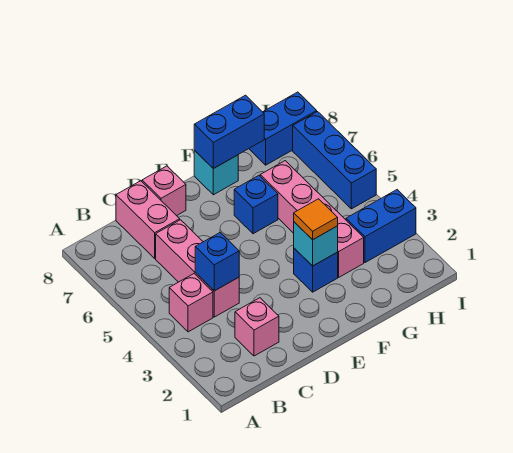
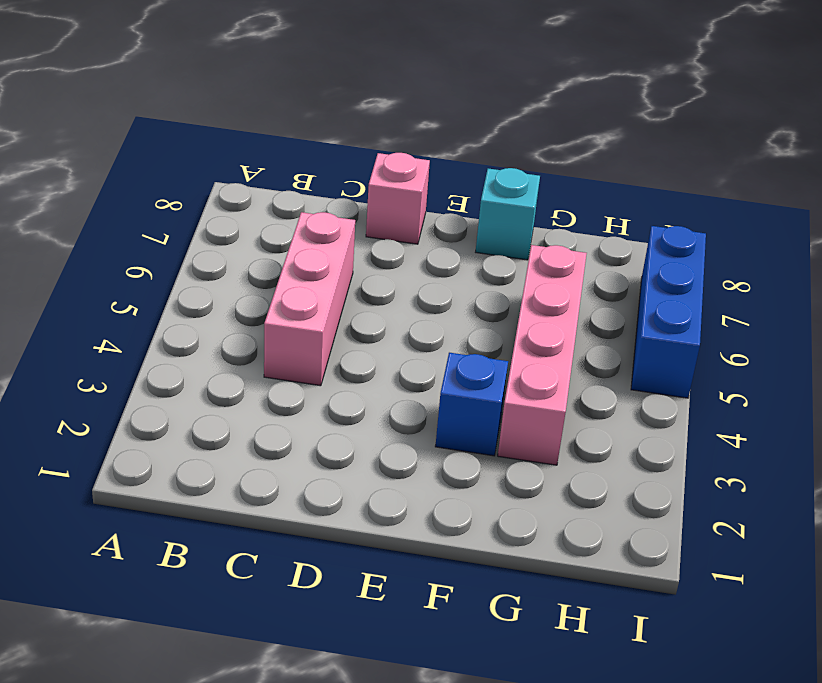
none -> pink brick B4 level 1
none -> pink brick C2 level 1
none -> pink brick C7:C8 level 1

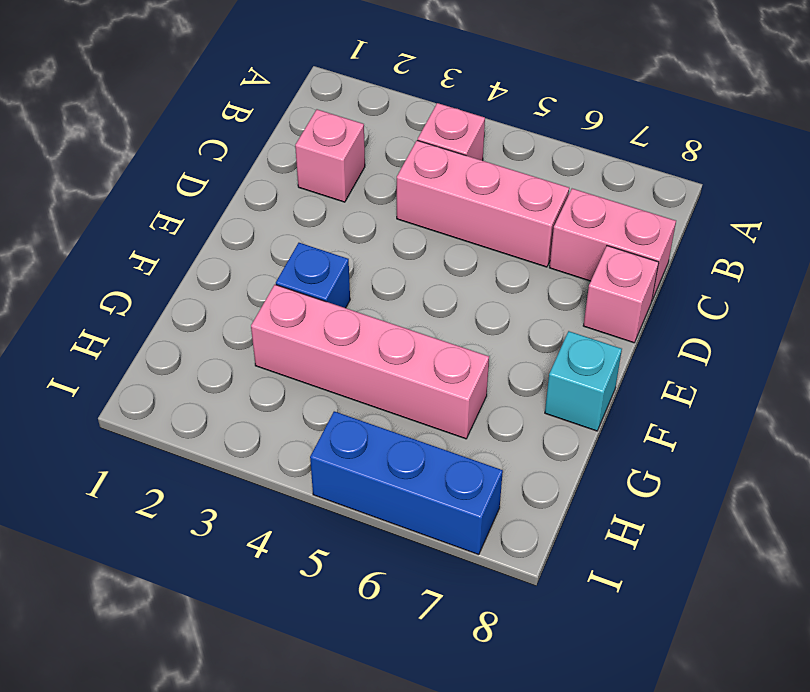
none -> blue brick F6 level 1
none -> blue brick H3:I3 level 1
none -> blue brick H8:I8 level 1

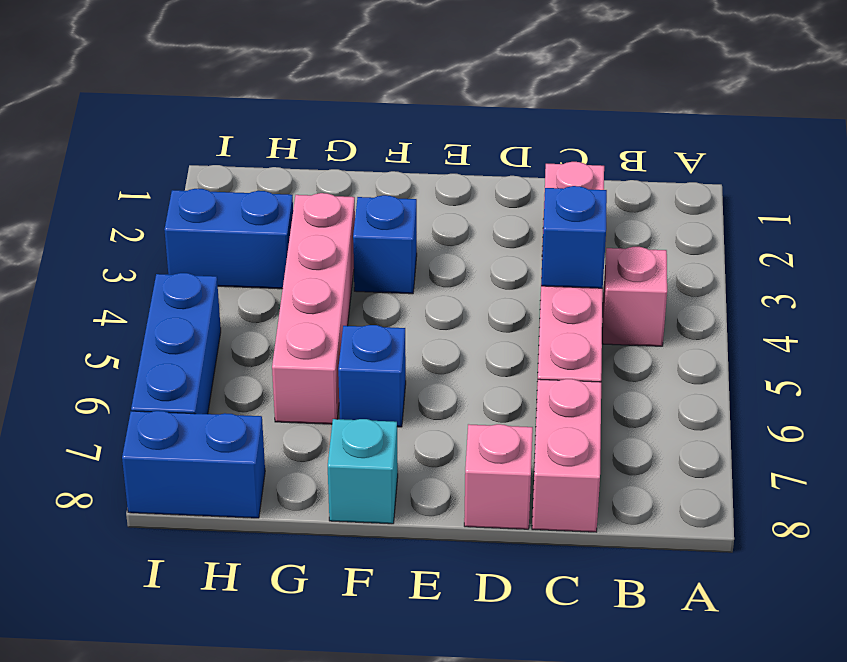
none -> cyan brick F3 level 2
none -> blue brick F8:G8 level 2
none -> orange tile F3 level 3

